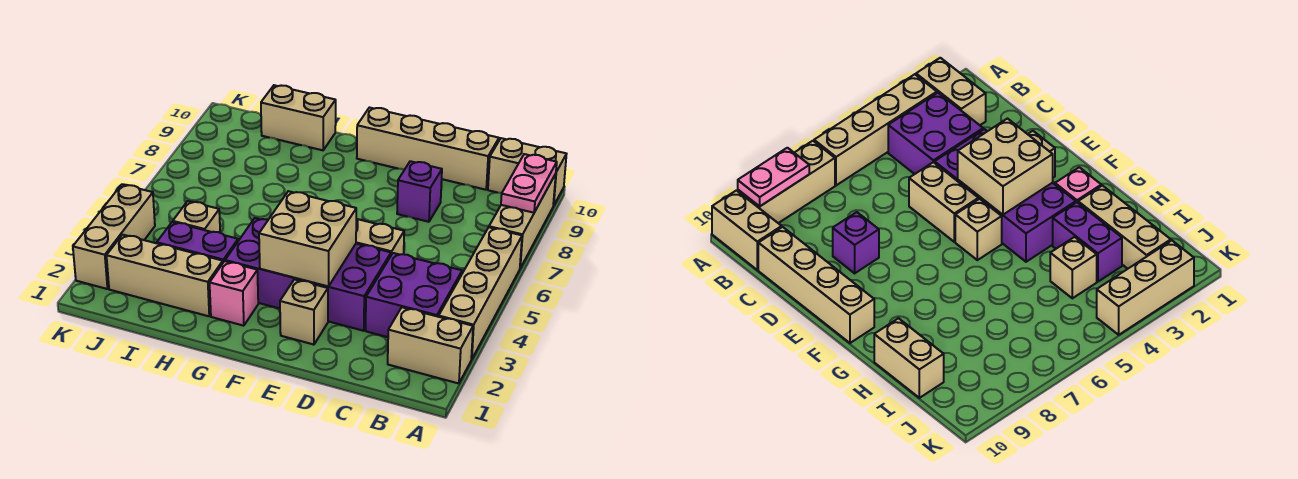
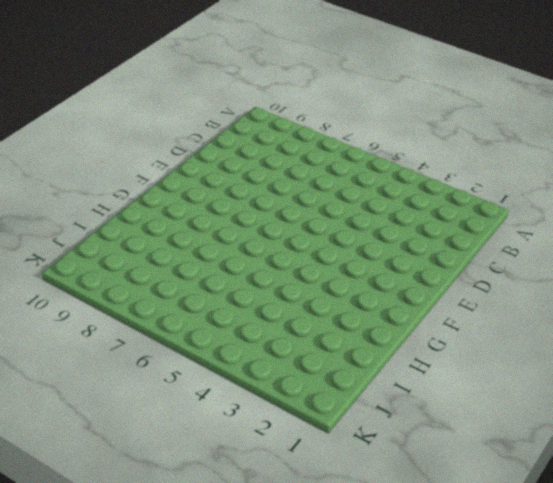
none -> tan brick A2:B2 level 1
none -> tan brick A3:A6 level 1
none -> tan brick A7:A9 level 1

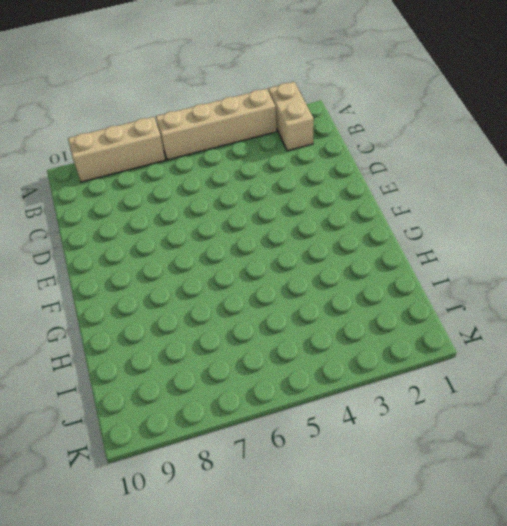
none -> tan brick A10:B10 level 1
none -> purple brick B3:C4 level 1
none -> tan brick C10:F10 level 1

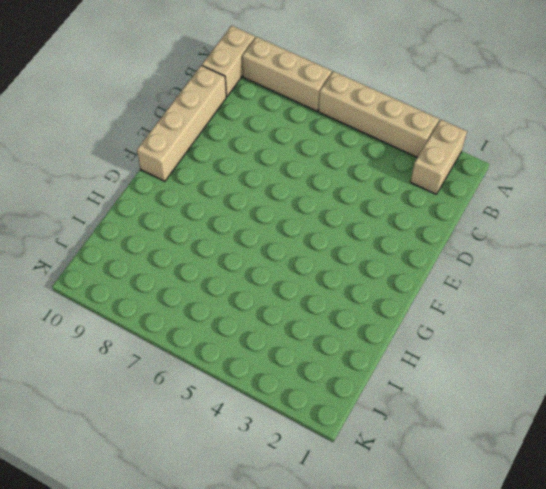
none -> purple brick B3:C4 level 1
none -> purple brick D3:G4 level 1
none -> tan brick D5:E5 level 1

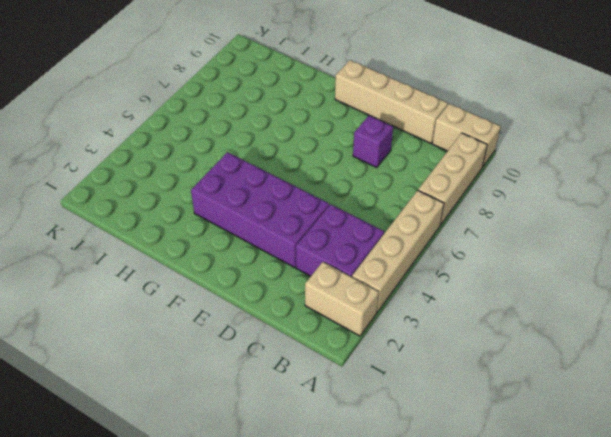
none -> tan brick D5:E5 level 1
none -> tan brick E2 level 1
none -> tan brick F5 level 1

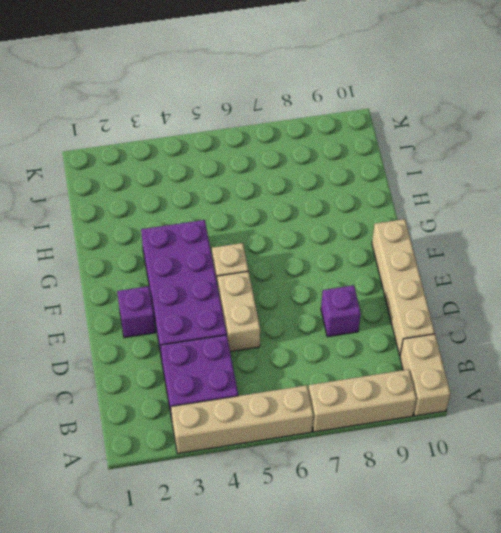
purple brick E2 level 1 -> tan brick E2 level 1
none -> tan brick A2:B2 level 1
none -> pink brick G2 level 1
none -> tan brick H2:J2 level 1

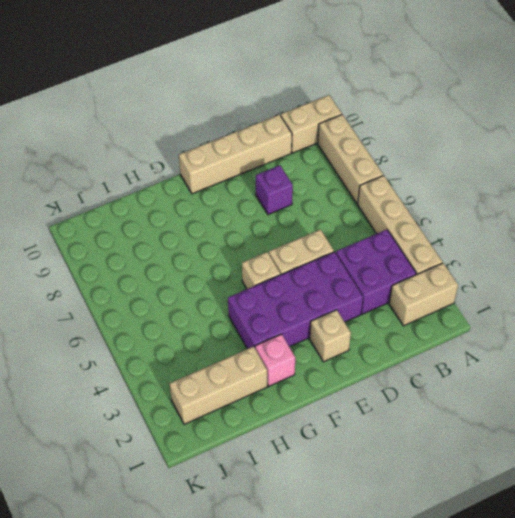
none -> purple brick H3:I3 level 1
none -> tan brick H10:I10 level 1
none -> tan brick I4 level 1

